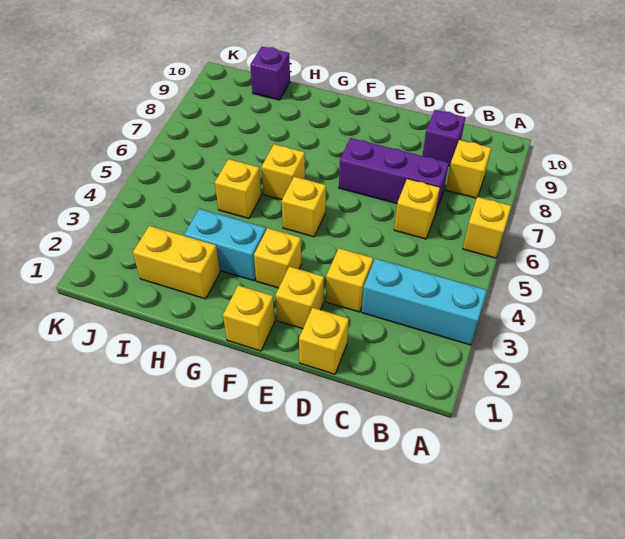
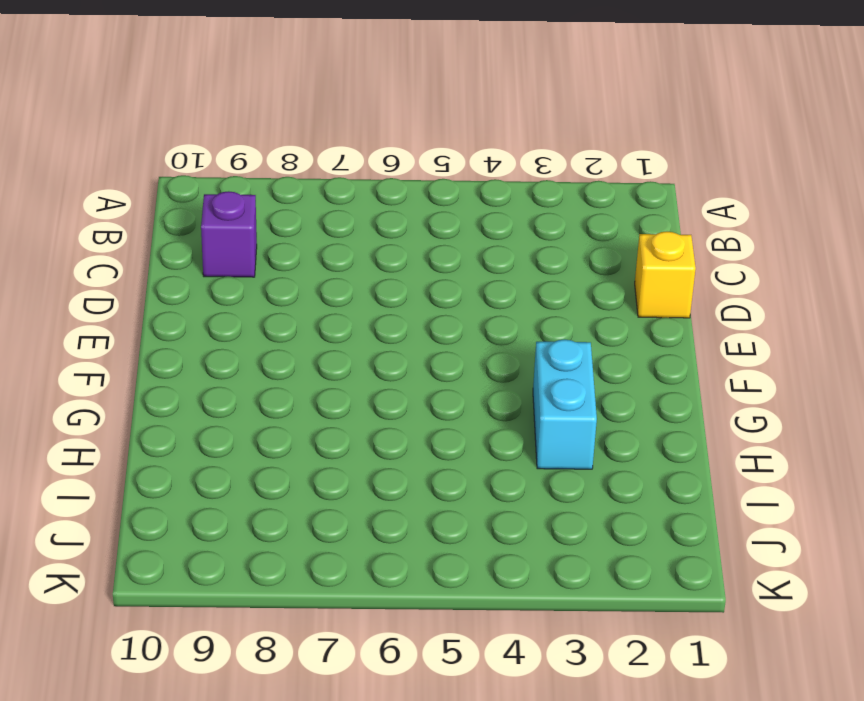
none -> cyan brick A3:C3 level 1
none -> yellow brick A6 level 1
none -> yellow brick B8 level 1

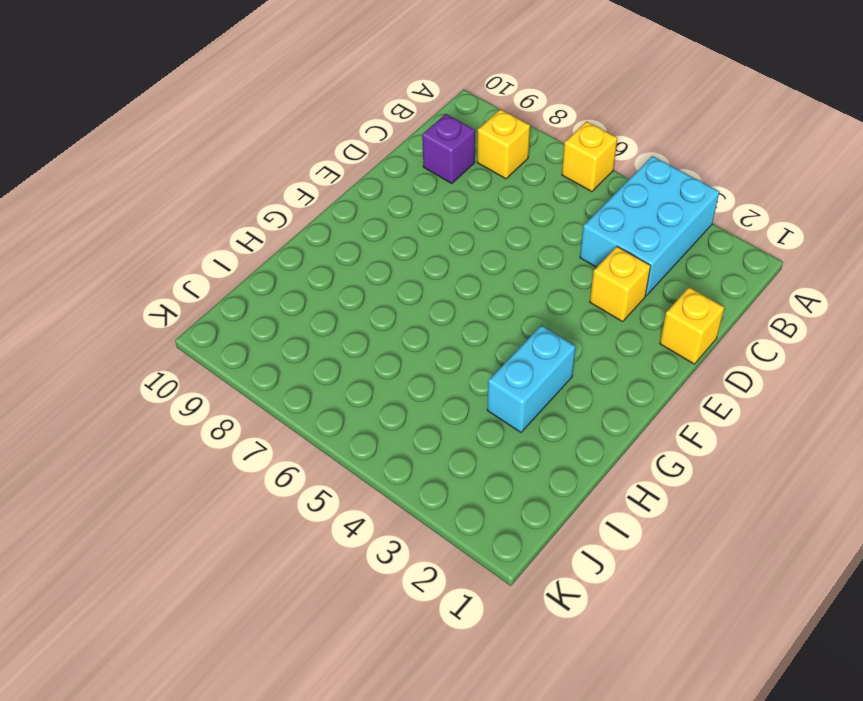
cyan brick A3:C4 level 1 -> cyan brick A3:C3 level 1
none -> yellow brick C6 level 1
none -> purple brick C7:E7 level 1
none -> yellow brick E2 level 1

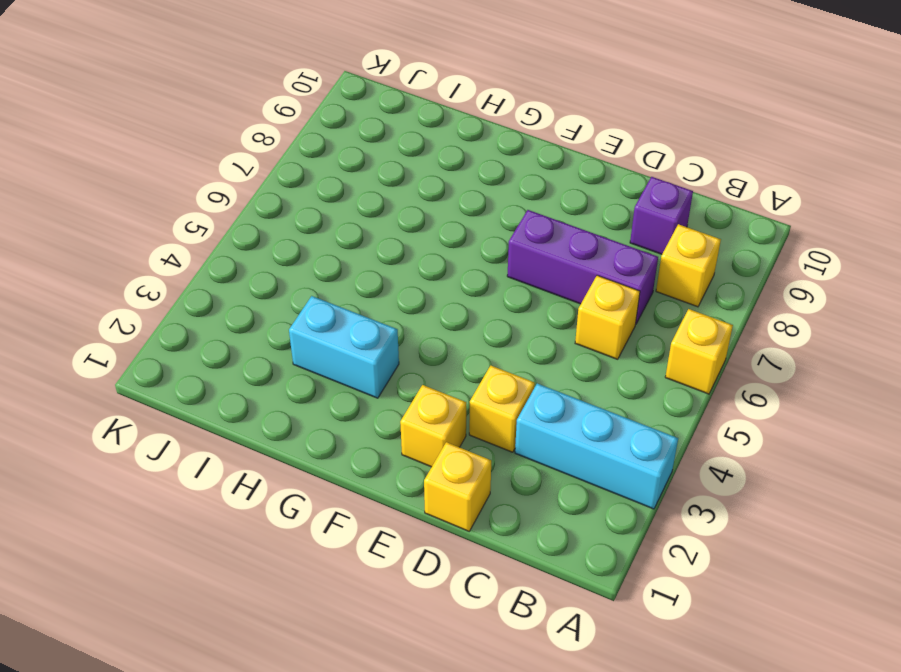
none -> yellow brick F1 level 1
none -> yellow brick F3 level 1
none -> yellow brick F5 level 1

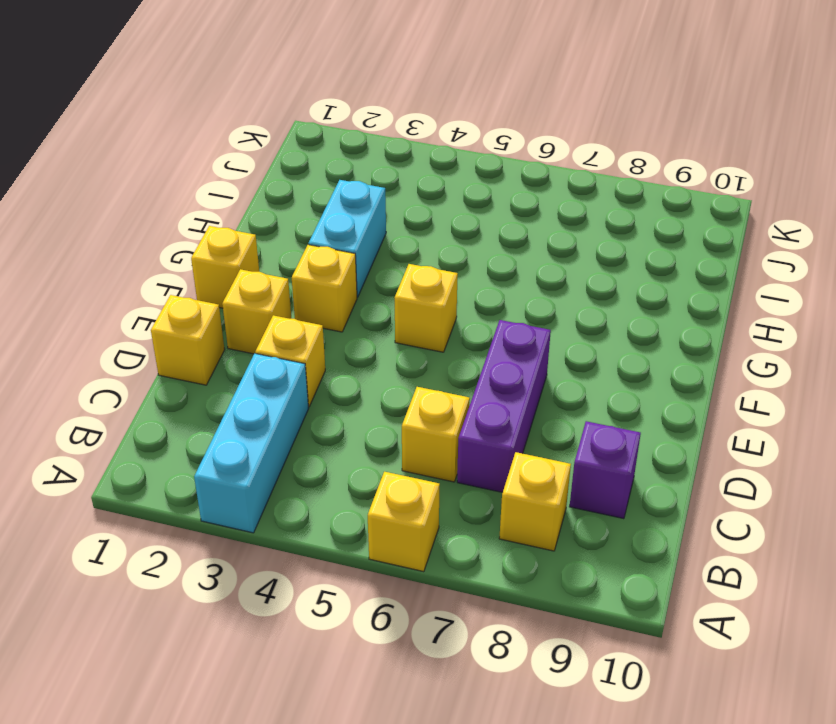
none -> yellow brick G6 level 1
none -> yellow brick H2:I2 level 1
none -> yellow brick H5 level 1

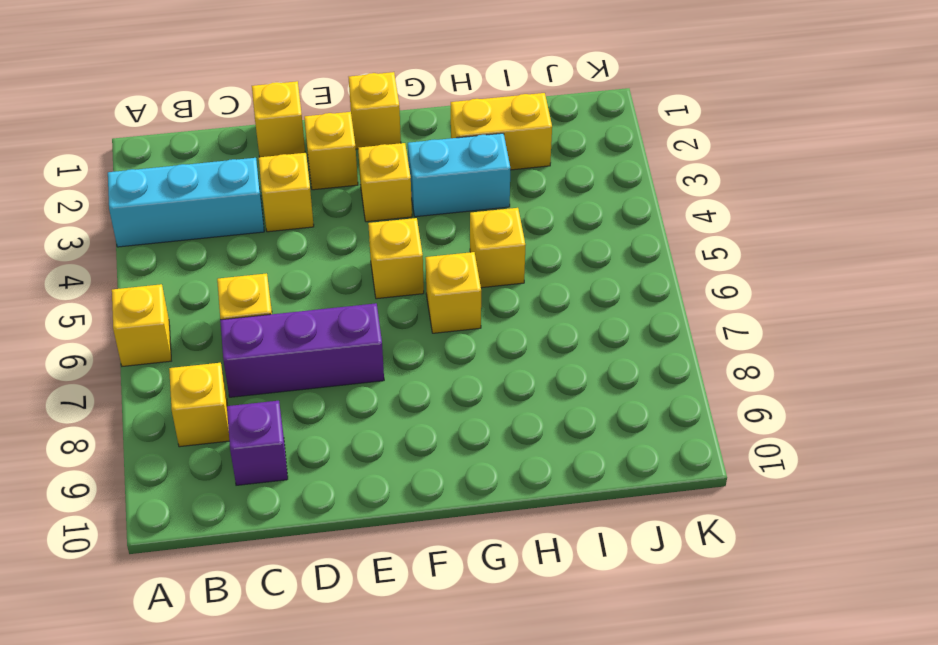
none -> purple brick I10 level 1

